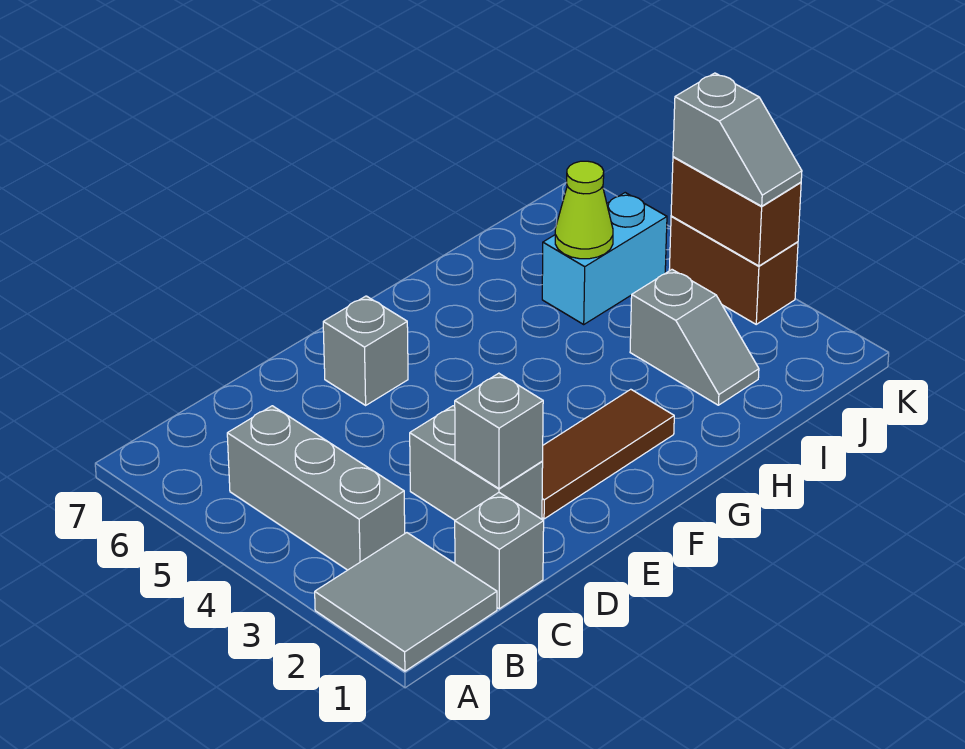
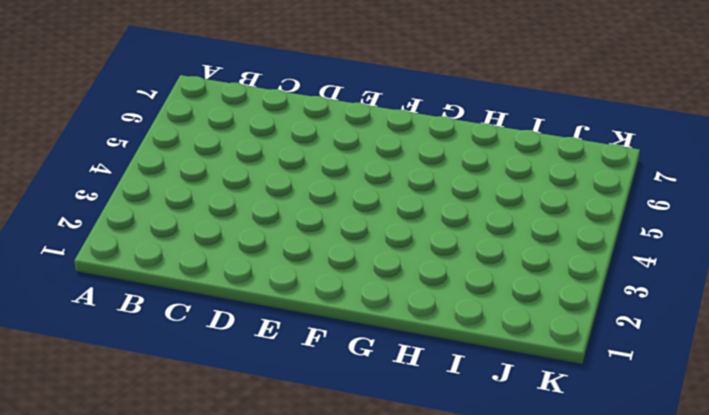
none -> grey tile A1:B2 level 1
none -> grey brick B3:B5 level 1
none -> grey brick C1 level 1

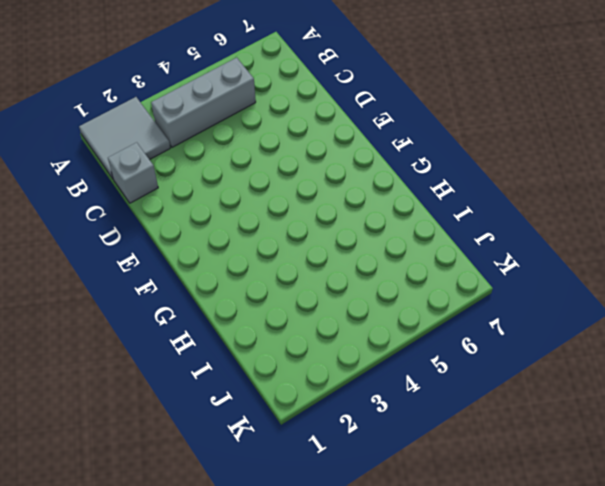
none -> grey brick D2:D3 level 1
none -> brown tile E2:G2 level 1
none -> grey brick E6 level 1

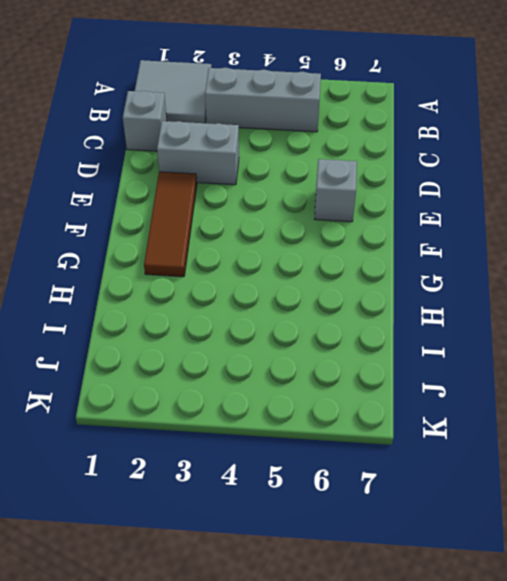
none -> grey slope I2:I3 level 1 top 3
none -> cyan brick I5:J5 level 1
none -> brown brick K3:K4 level 1

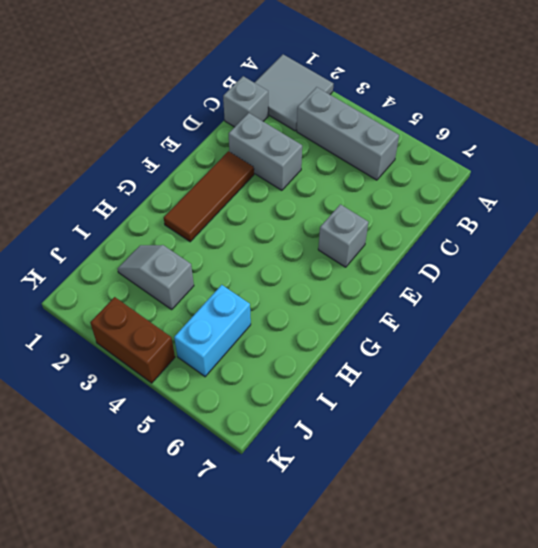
none -> grey brick D2 level 2
none -> lime cone I5 level 2
none -> brown brick K3:K4 level 2

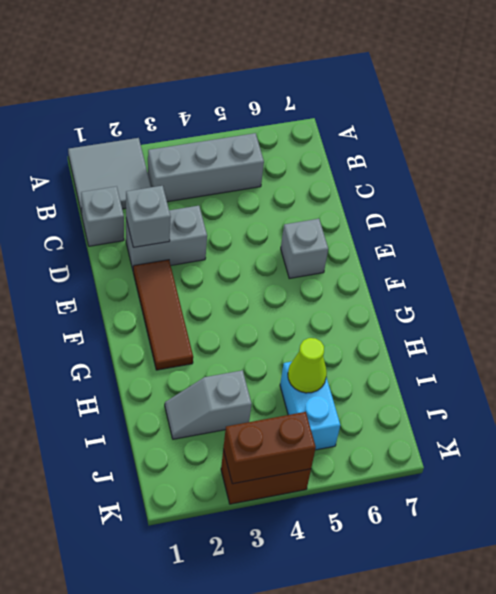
none -> grey slope K3:K4 level 3 top 4

